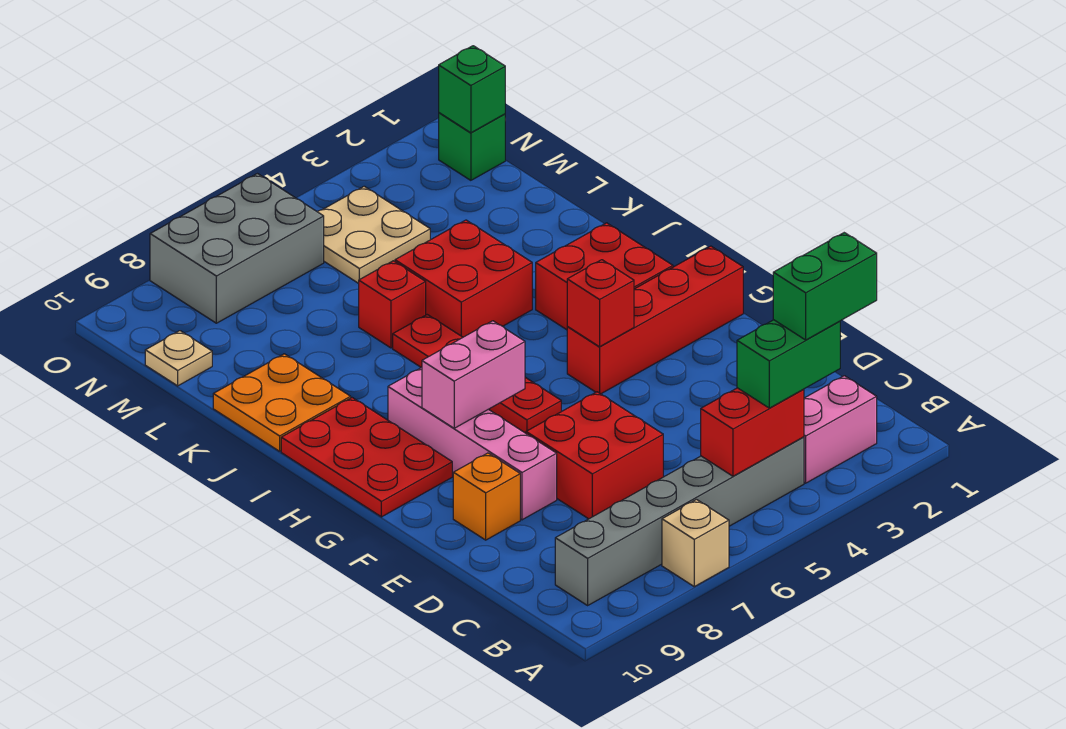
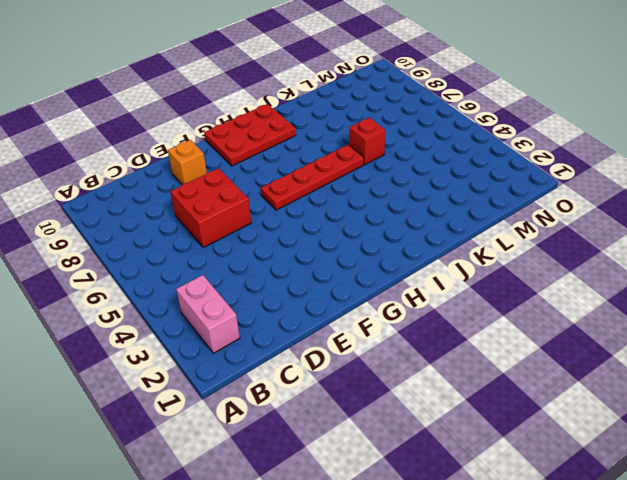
none -> tan brick A7 level 1
none -> grey brick B4:B9 level 1
none -> pink brick E8:H8 level 1

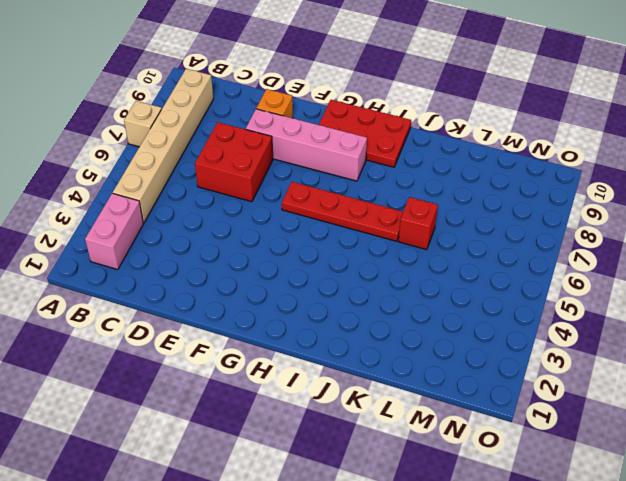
tan brick B4:B9 level 1 -> grey brick B4:B9 level 1
none -> red brick G1:G4 level 1
none -> red brick H2:I3 level 1
none -> red brick J4:K5 level 1

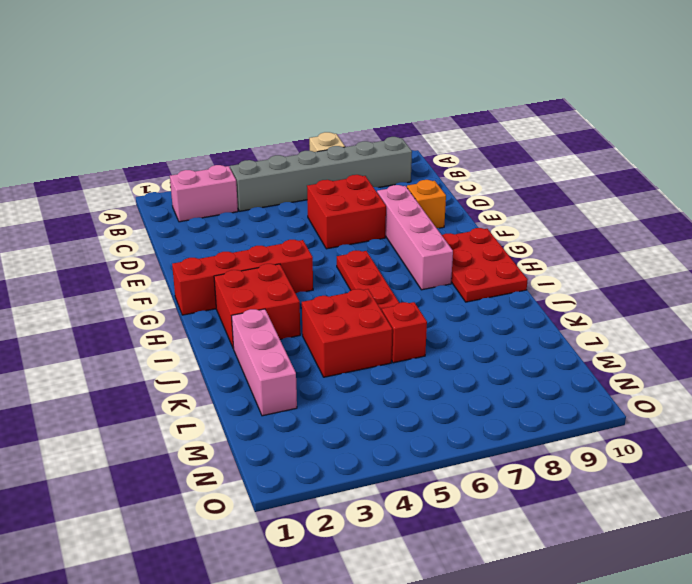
pink brick J2:L2 level 1 -> none
none -> orange plate J9:K10 level 1
none -> tan plate M4:N5 level 1
none -> tan plate M10 level 1

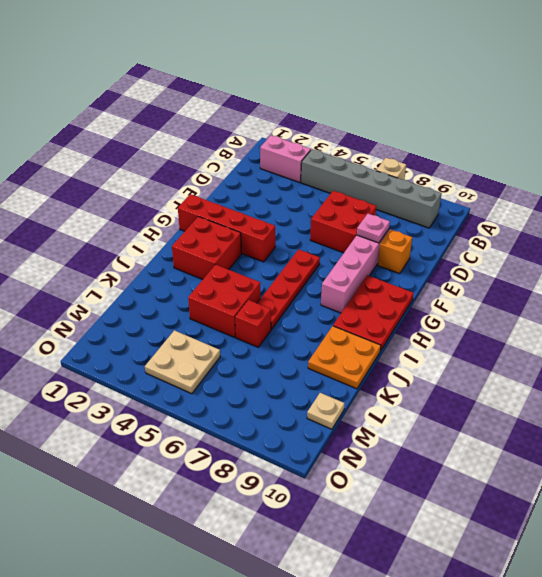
pink plate E8 level 2 -> none
none -> green brick N1 level 1
none -> grey brick N6:O8 level 1
none -> red brick B4:B5 level 2

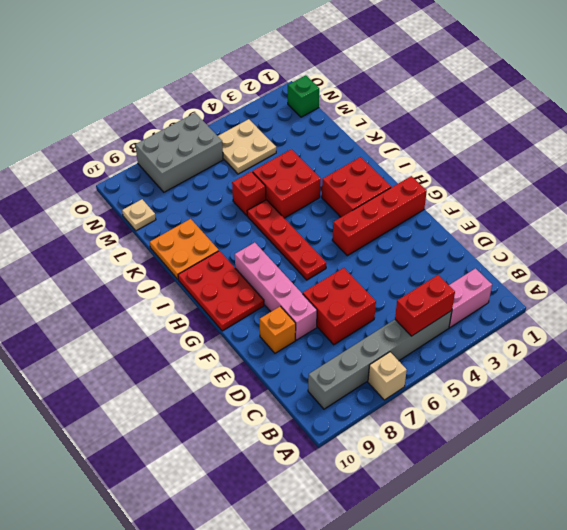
none -> red brick G4 level 2
none -> pink brick G7:G8 level 2
none -> green brick N1 level 2

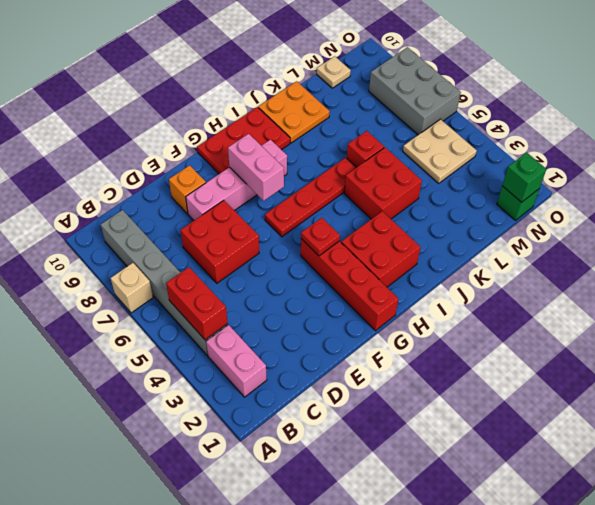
red plate G4 level 2 -> red brick G4 level 2
none -> green brick B3:B4 level 3
none -> green brick B2:B3 level 4

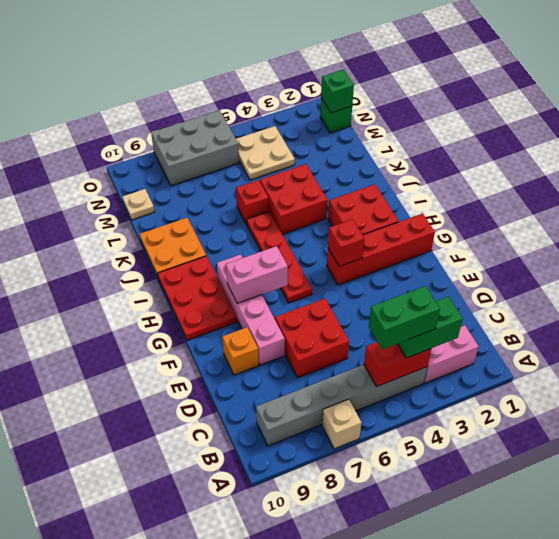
green brick B4:B5 level 4 -> green brick B2:B3 level 4

